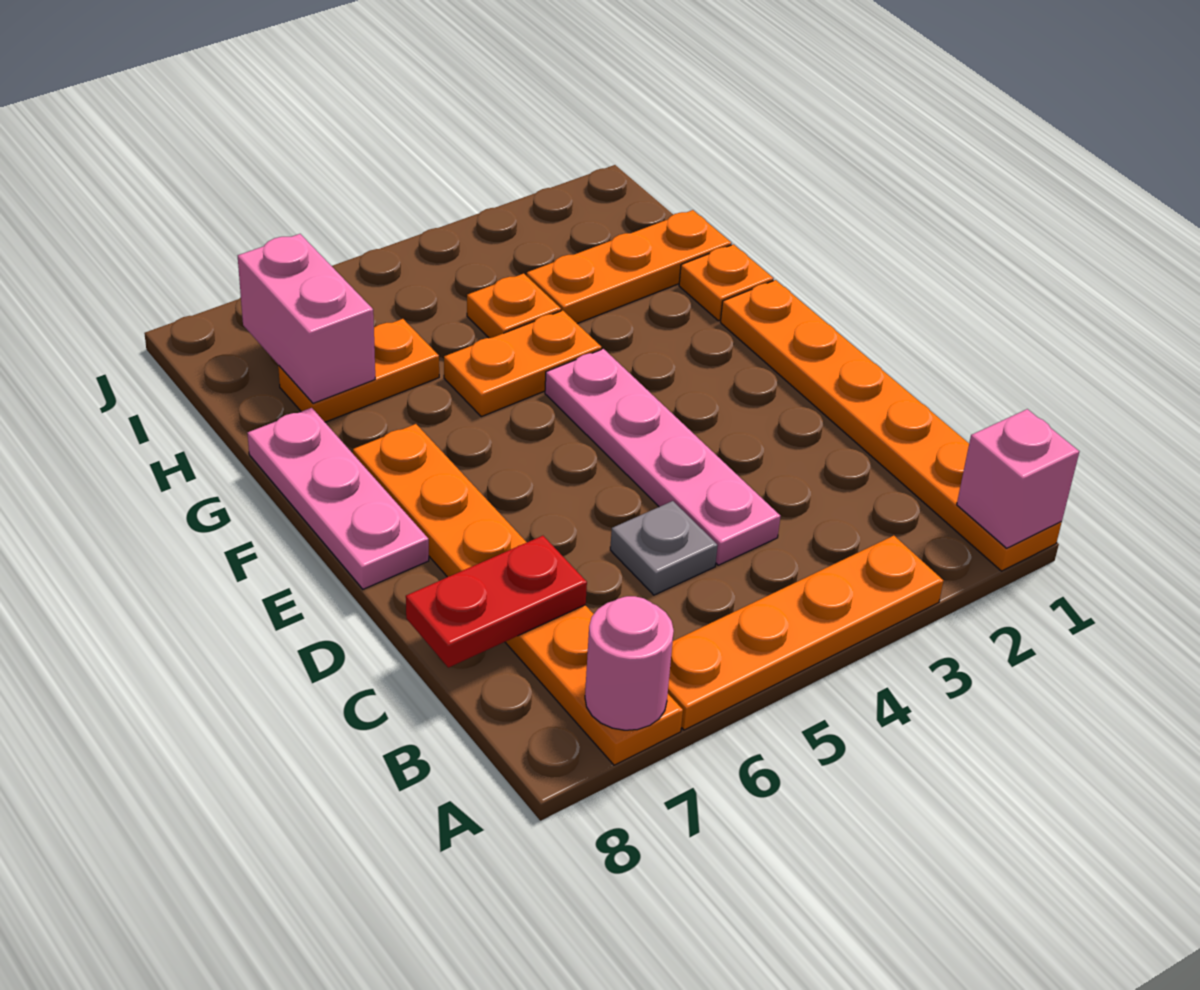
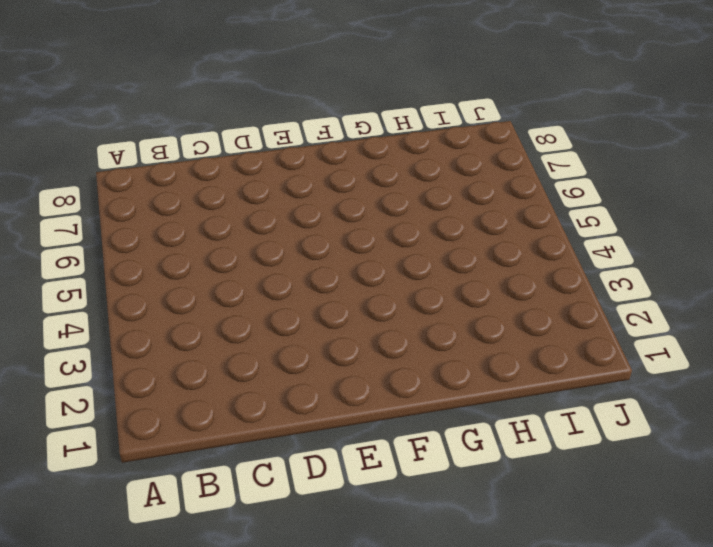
none -> orange plate A1:F1 level 1
none -> orange plate A3:A6 level 1
none -> orange plate A7:F7 level 1

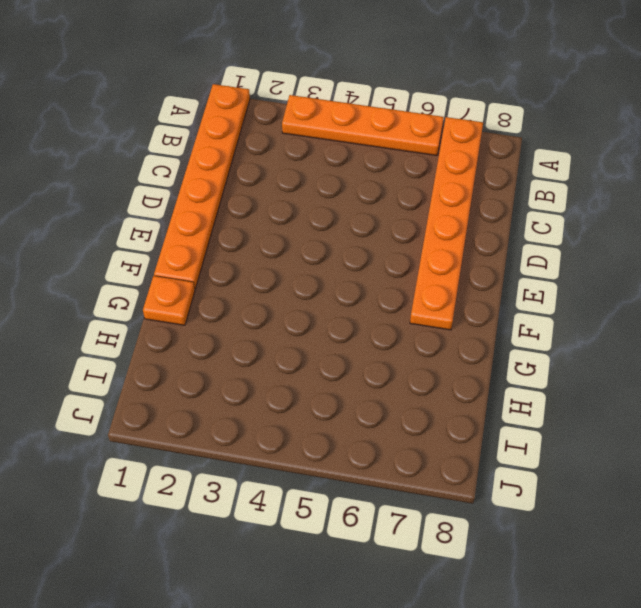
none -> pink plate C4:F4 level 1
none -> grey plate C5 level 1
none -> pink plate E8:G8 level 1

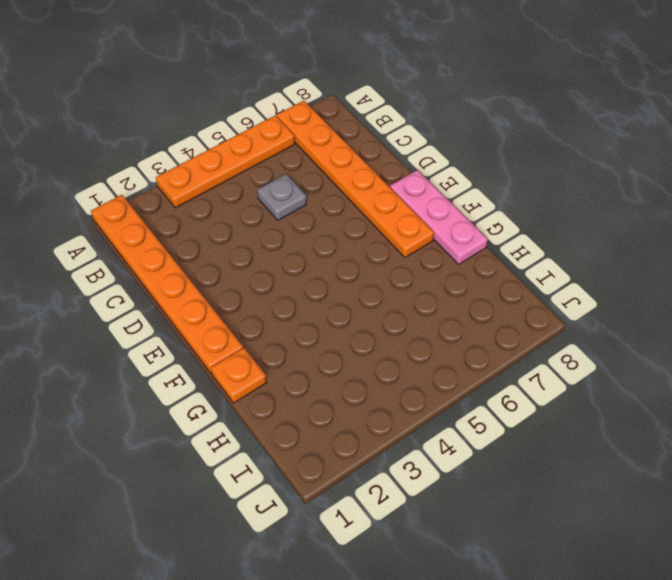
none -> pink plate C4:F4 level 1
none -> orange plate G4:G5 level 1
none -> orange plate H1:H3 level 1

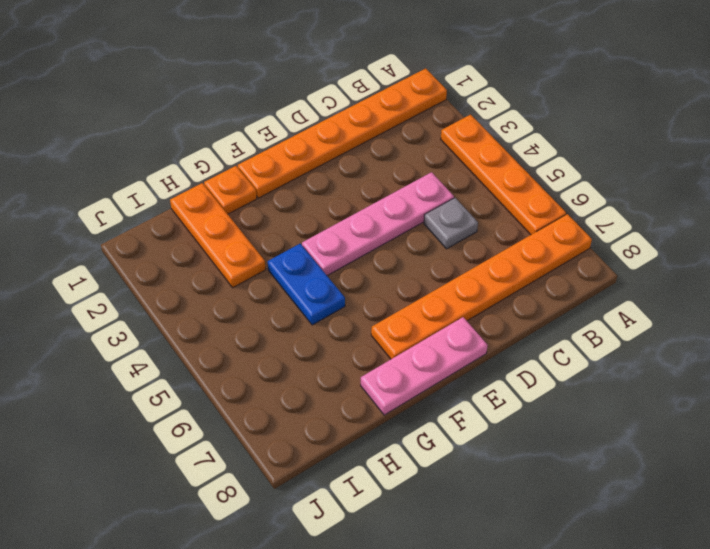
blue plate G4:G5 level 1 -> orange plate G4:G5 level 1
none -> orange plate H4 level 1
none -> orange plate H6:H7 level 1
none -> pink brick A1 level 2

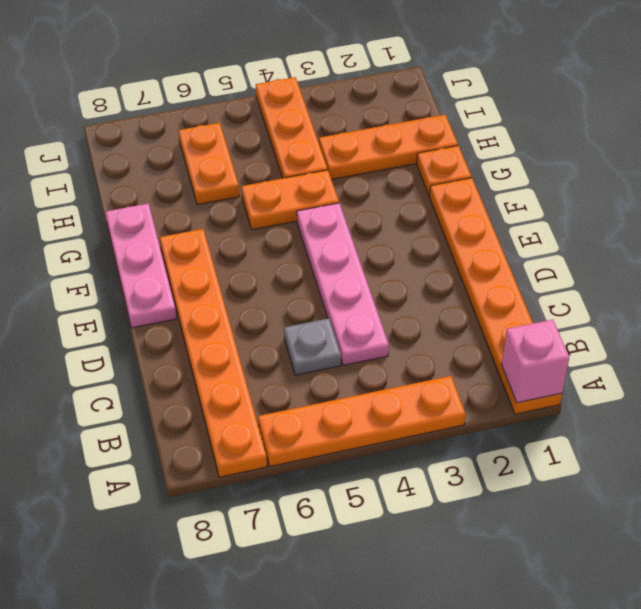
orange plate H4:J4 level 1 -> orange plate H4 level 1
orange plate H6:I6 level 1 -> orange plate H6:H7 level 1
none -> pink round brick A7 level 2
none -> red plate C7:C8 level 2
none -> pink brick H7:I7 level 2

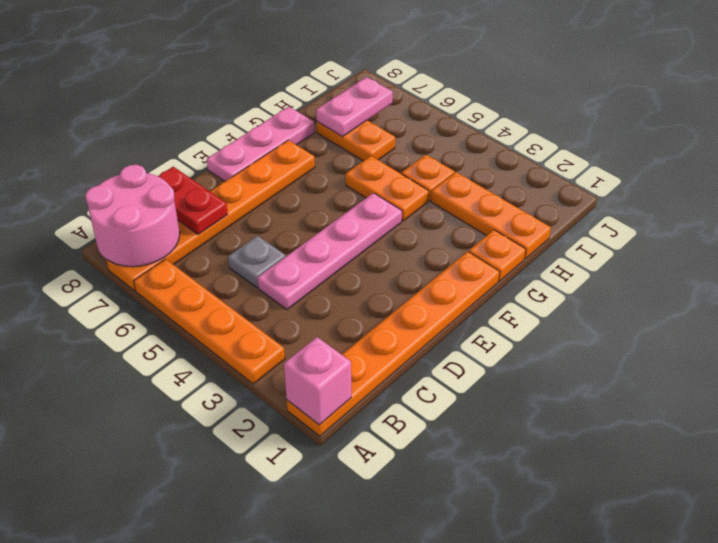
pink round brick A7:B8 level 2 -> pink round brick A7 level 2
pink plate H7:I7 level 2 -> pink brick H7:I7 level 2

